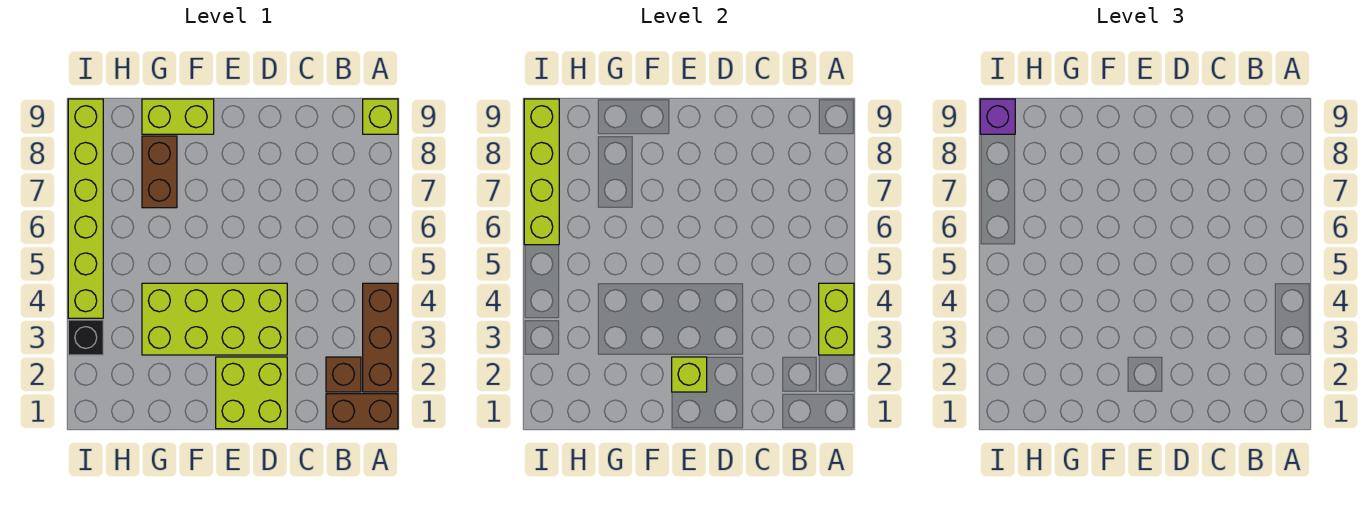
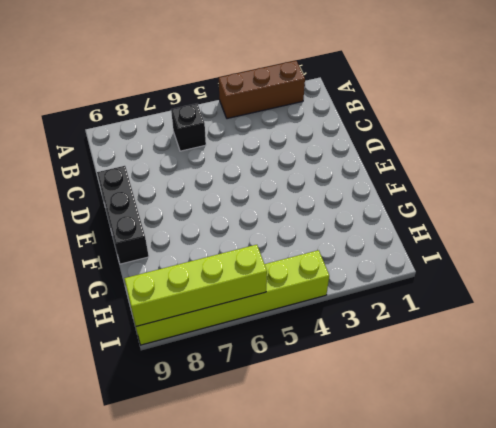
black brick B6 level 1 -> black brick I3 level 1
black brick D9:F9 level 1 -> lime brick F9:G9 level 1
none -> brown brick A1:B1 level 1
none -> lime brick A9 level 1
none -> brown brick B2 level 1

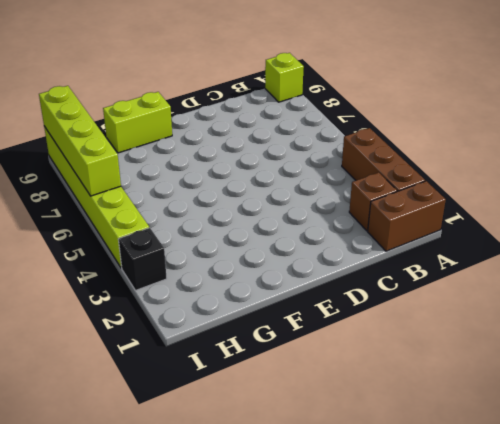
none -> lime brick D1:E2 level 1
none -> lime brick D3:G4 level 1
none -> brown brick G7:G8 level 1

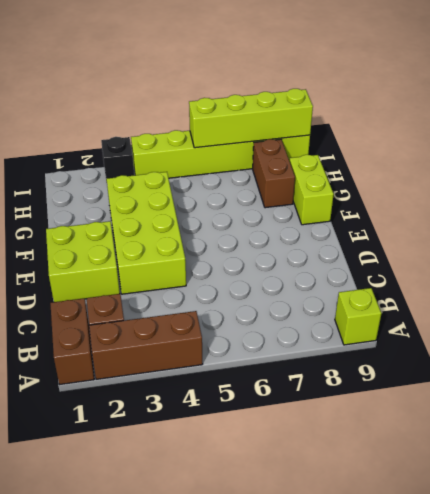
brown brick G8:H8 level 1 -> brown brick G7:G8 level 1
none -> lime brick A3:A4 level 2
none -> lime brick E2 level 2
none -> purple brick I9 level 3

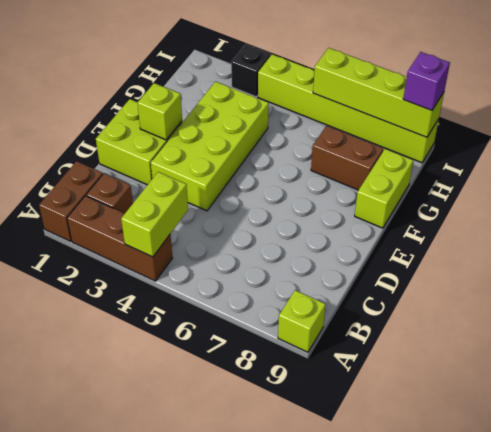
lime brick A4:B4 level 2 -> lime brick A3:A4 level 2

